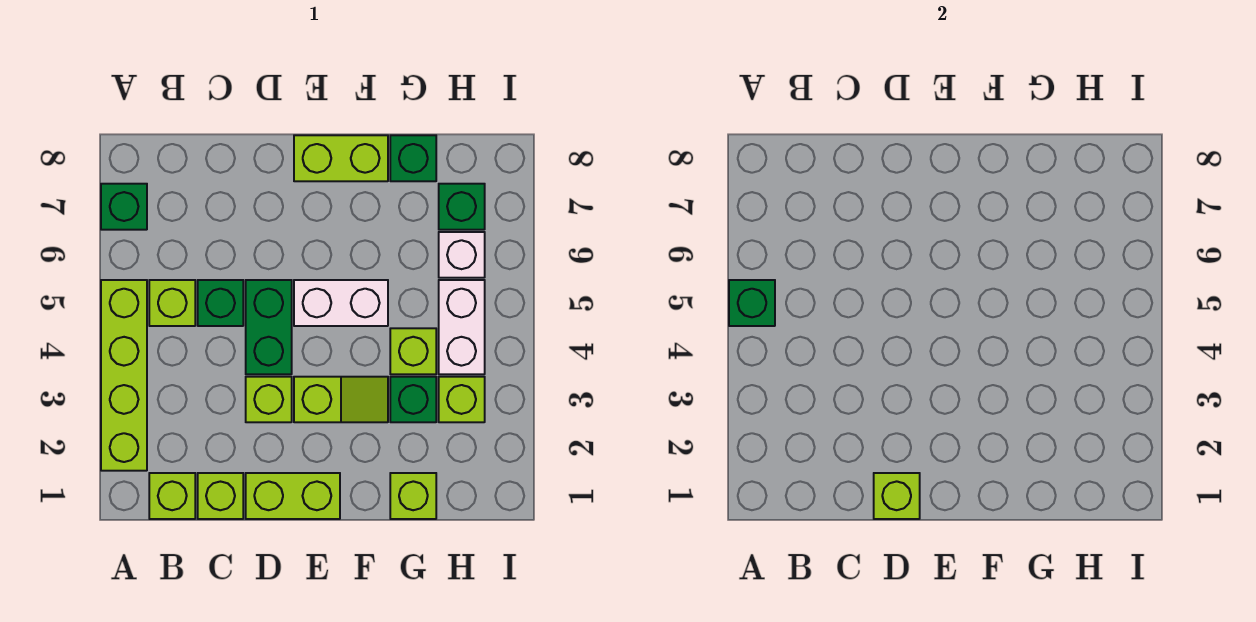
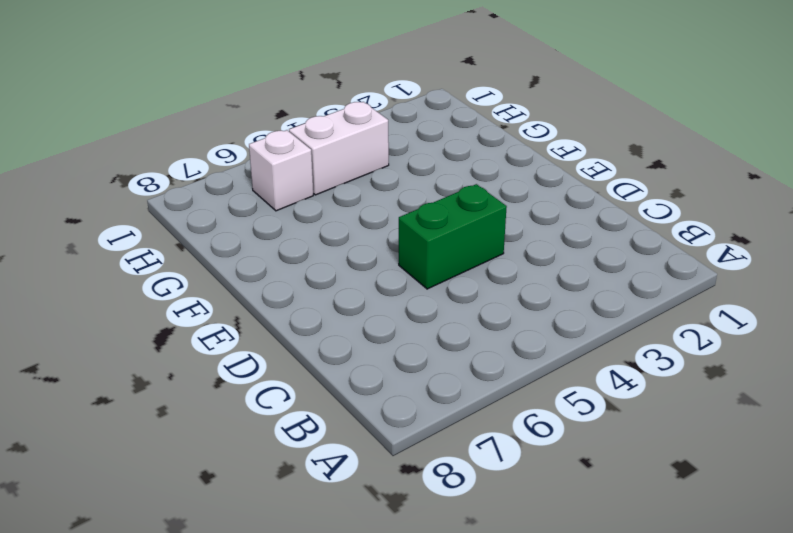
none -> lime brick A2:A5 level 1
none -> green brick A7 level 1
none -> lime brick B1 level 1

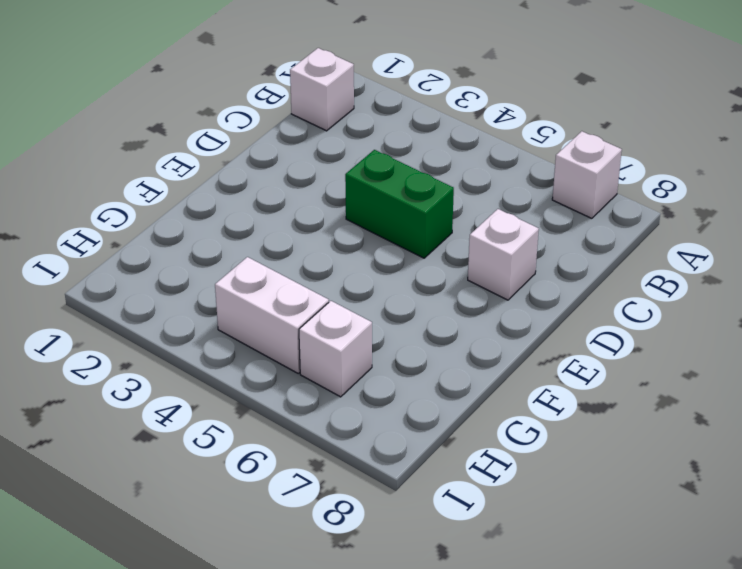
white brick A7 level 1 -> green brick A7 level 1
white brick B1 level 1 -> lime brick B1 level 1
white brick D7 level 1 -> none
none -> lime brick A2:A5 level 1
none -> lime brick B5 level 1
none -> lime brick C1 level 1

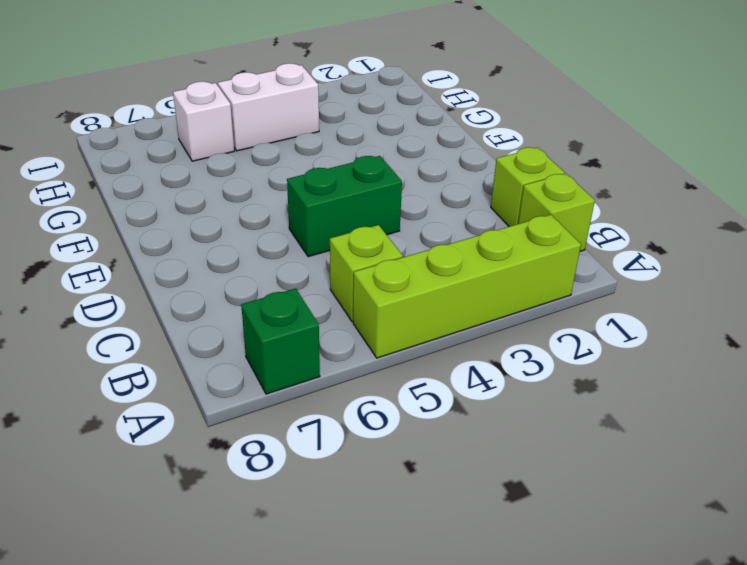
none -> green brick C5 level 1
none -> lime brick D1:E1 level 1
none -> lime brick D3 level 1

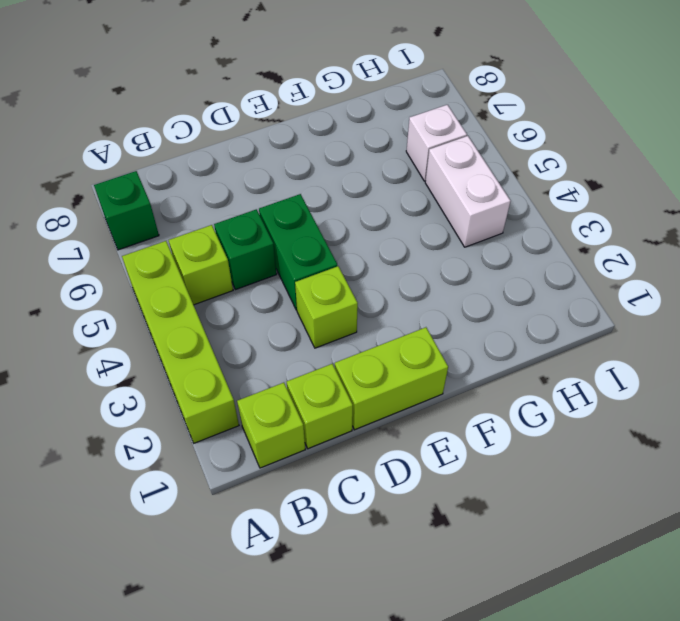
none -> lime slope E3:F3 level 1 top E
none -> white brick E5:F5 level 1
none -> lime brick E8:F8 level 1

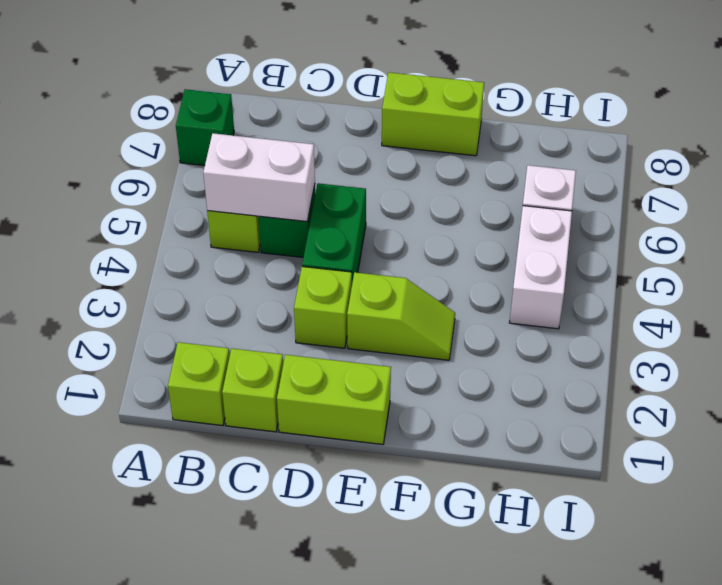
white brick B5:C5 level 2 -> white brick E5:F5 level 1
none -> lime brick A2:A5 level 1
none -> lime brick G1 level 1
none -> green brick G3 level 1

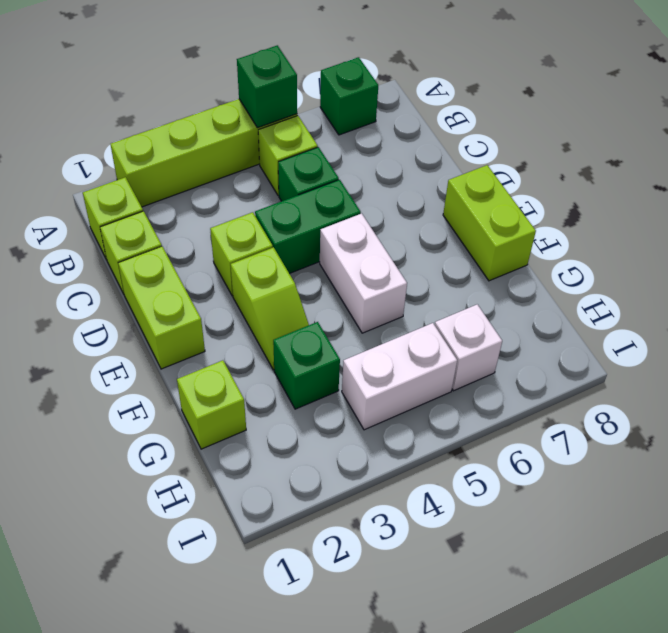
none -> lime brick G4 level 1
none -> green brick G8 level 1
none -> lime brick H3 level 1

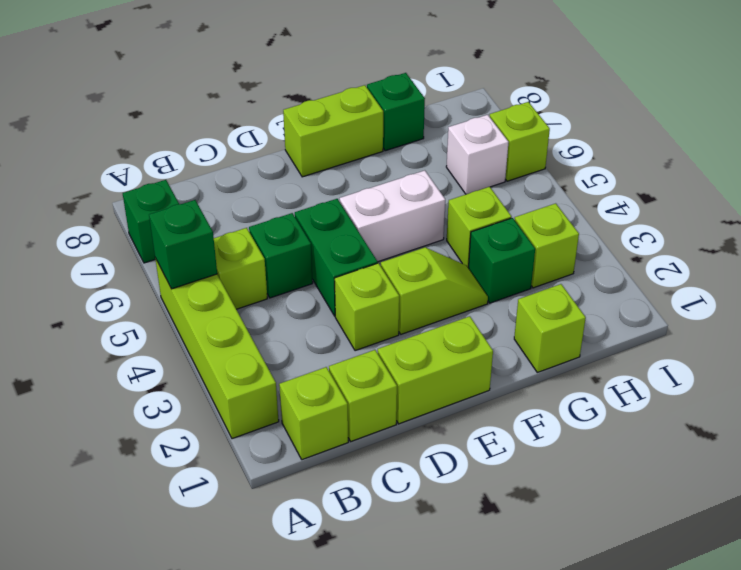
lime brick I6 level 1 -> lime brick D1 level 2
none -> white brick H4:H5 level 1
none -> green brick H7 level 1

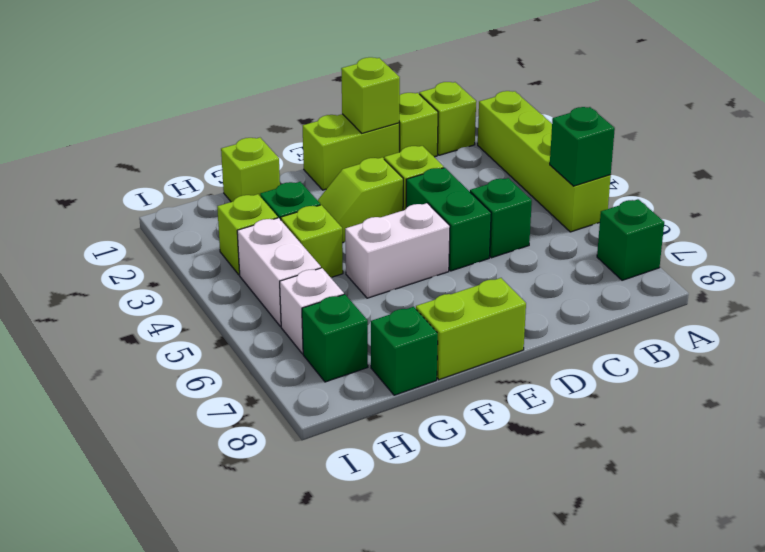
none -> lime brick B5 level 1

